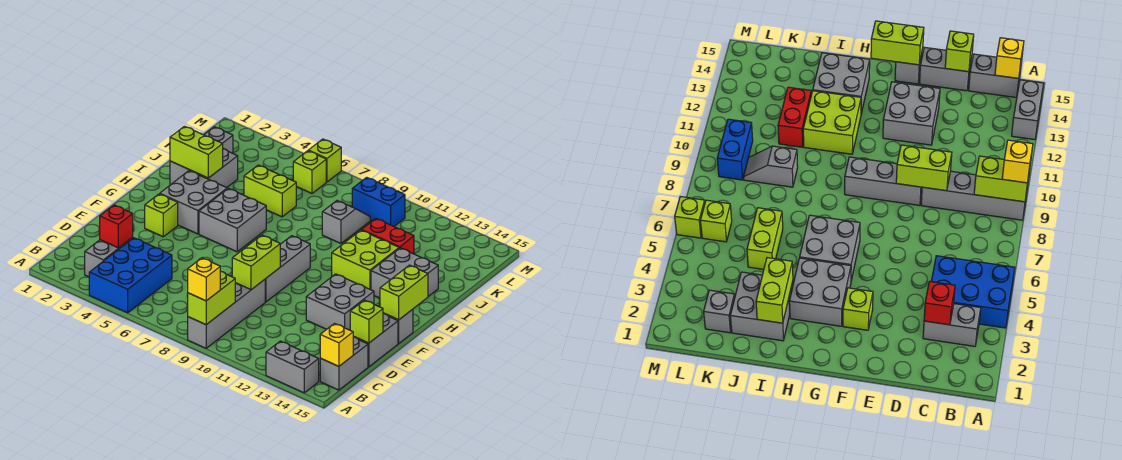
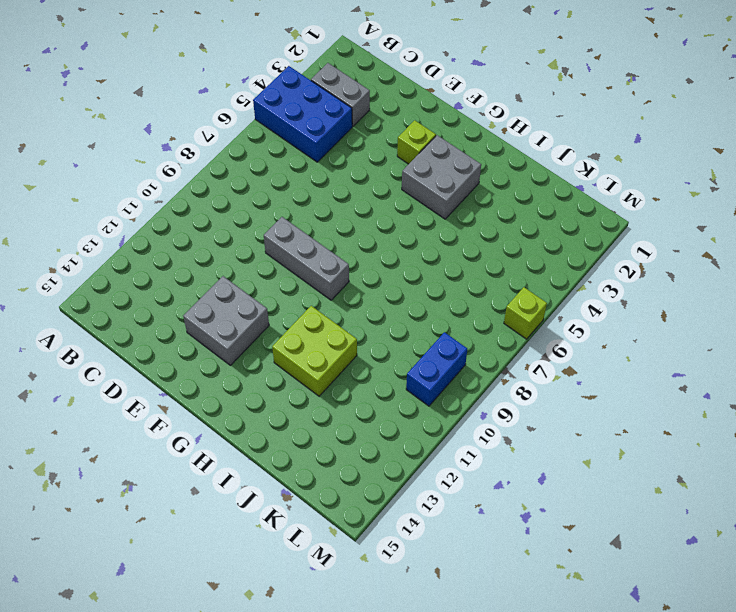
none -> grey brick A9:D9 level 1
none -> grey brick A13:A14 level 1
none -> grey brick B15:C15 level 1
none -> grey brick D15:E15 level 1

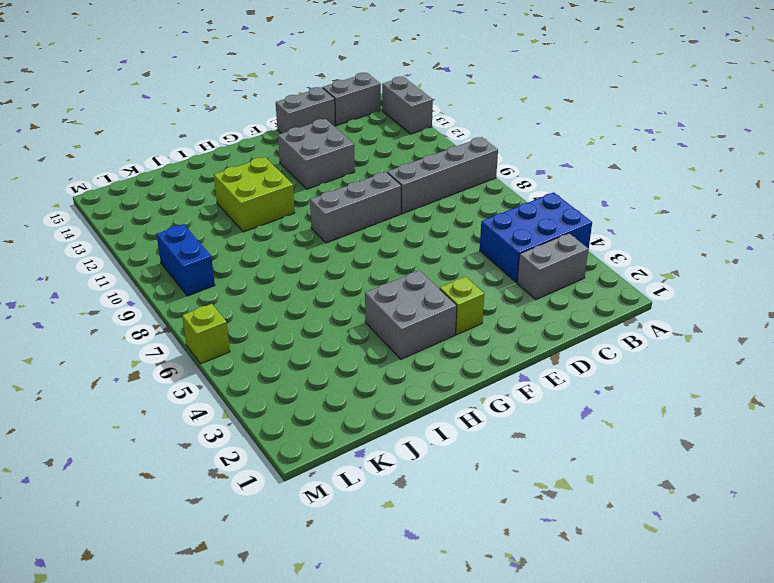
none -> grey brick F15 level 1
none -> grey brick G5:H6 level 1
none -> grey brick H13:I14 level 1
none -> grey brick I2:J3 level 1

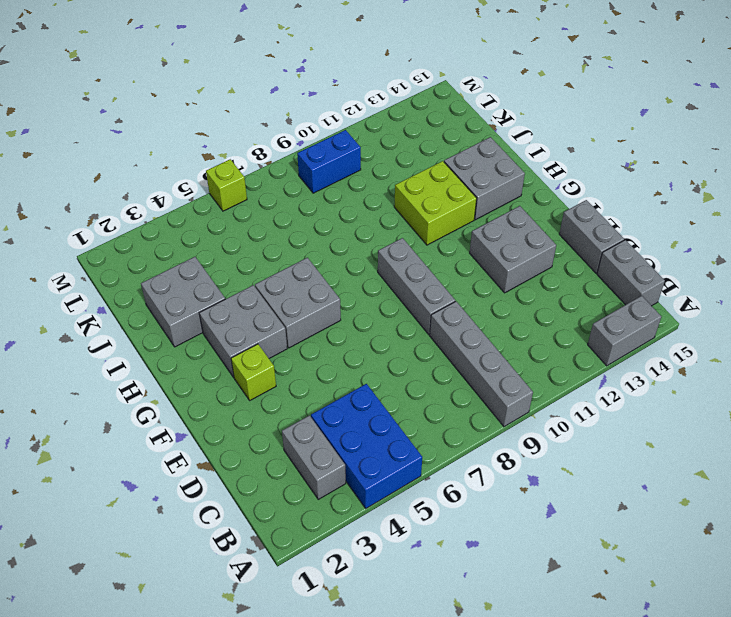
none -> grey brick F15 level 1
none -> lime brick J5:J6 level 1
none -> grey slope J9:K9 level 1 top J
none -> red brick J11:J12 level 1

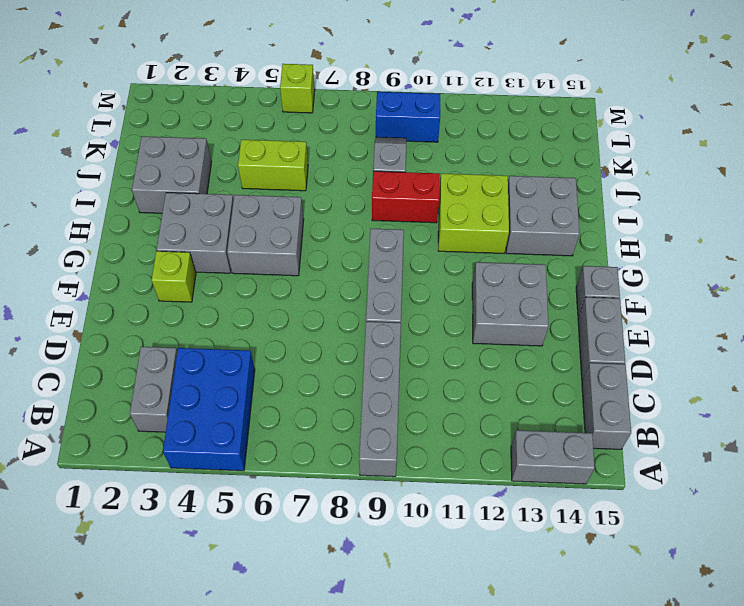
red brick I9:I10 level 1 -> red brick J11:J12 level 1
none -> grey brick K2 level 1
none -> lime brick L6 level 1
none -> lime brick A9:B9 level 2
none -> yellow brick B15 level 2

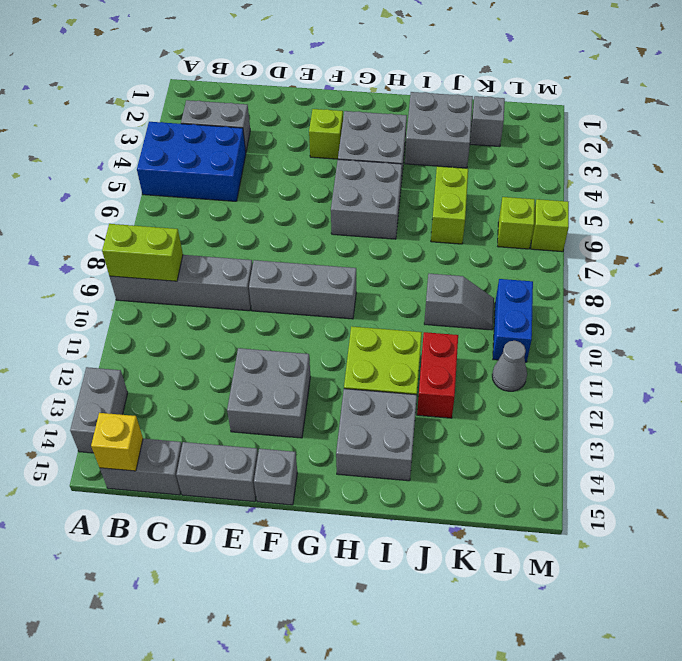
grey cone L11 level 1 -> none
none -> red brick C3 level 2
none -> lime brick D9:E9 level 2
none -> lime brick D15 level 2
none -> lime brick F15:G15 level 2

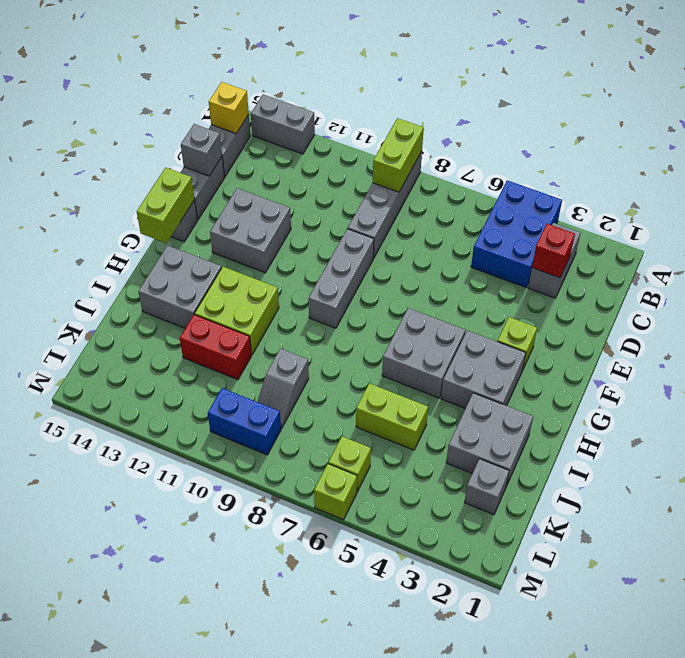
grey brick D15 level 2 -> lime brick D15 level 2
none -> lime brick D9:E9 level 2
none -> lime brick I2:I3 level 2
none -> yellow brick A9 level 3

